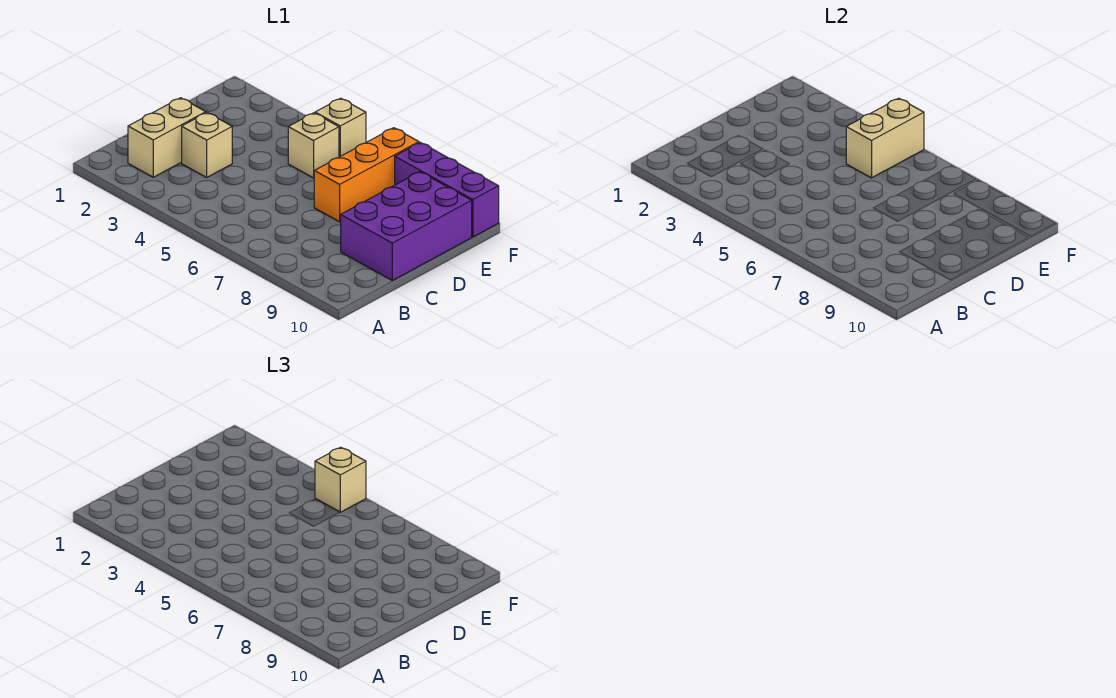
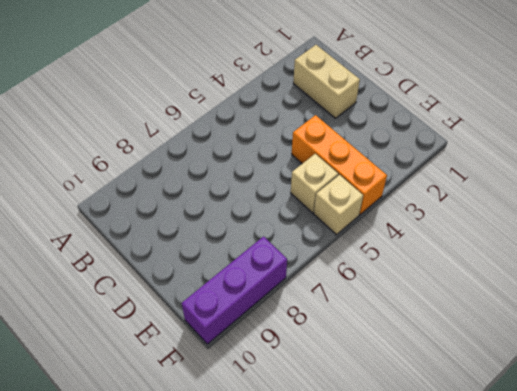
orange brick D4:F4 level 1 -> orange brick D7:F7 level 1
none -> tan brick C3 level 1
none -> purple brick C9:E10 level 1

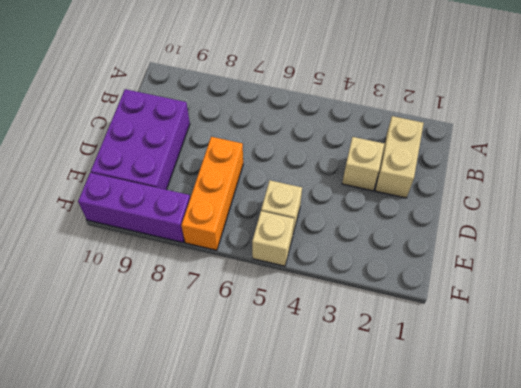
none -> tan brick E5:F5 level 2
none -> tan brick F5 level 3

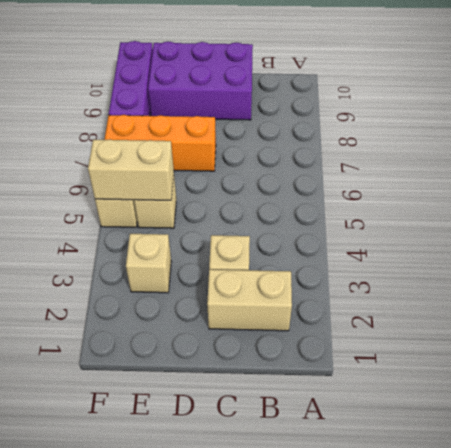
tan brick E3 level 1 -> tan brick F5 level 3

